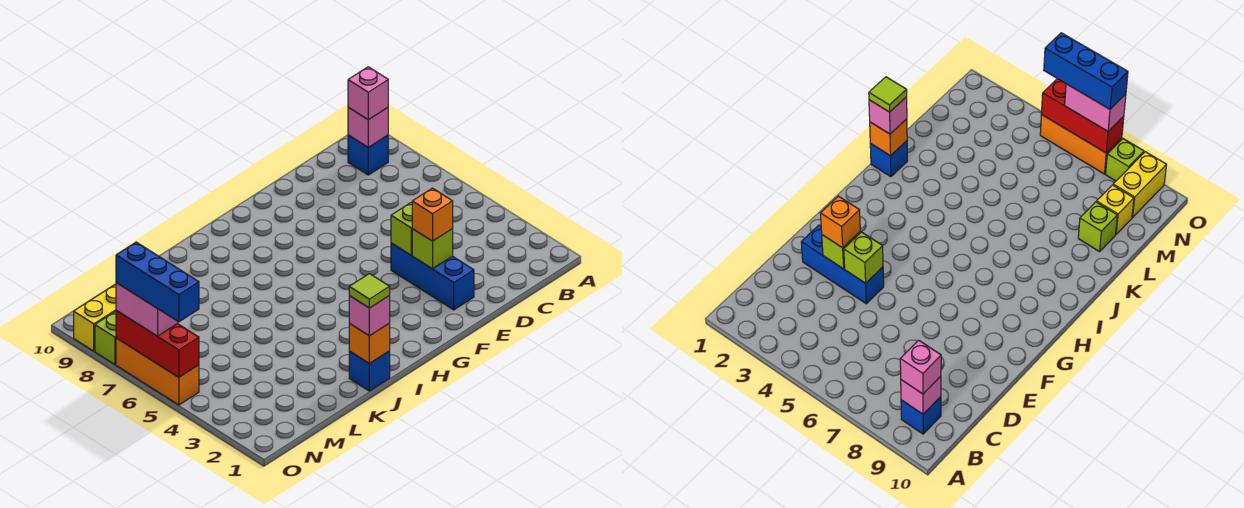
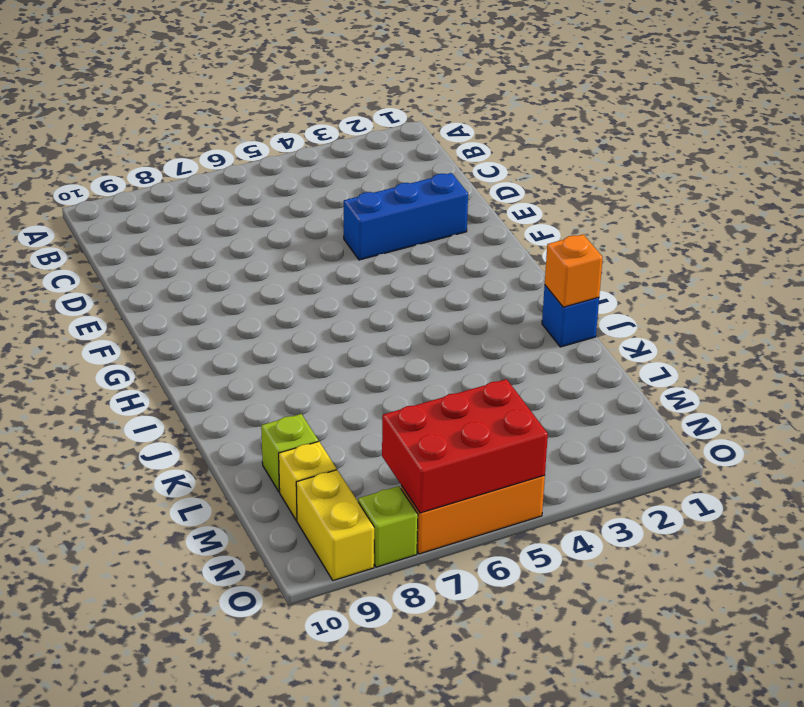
red brick N5:O7 level 2 -> red brick O5:O7 level 2
none -> blue brick B9 level 1
none -> pink brick B9 level 2
none -> lime brick E3 level 2

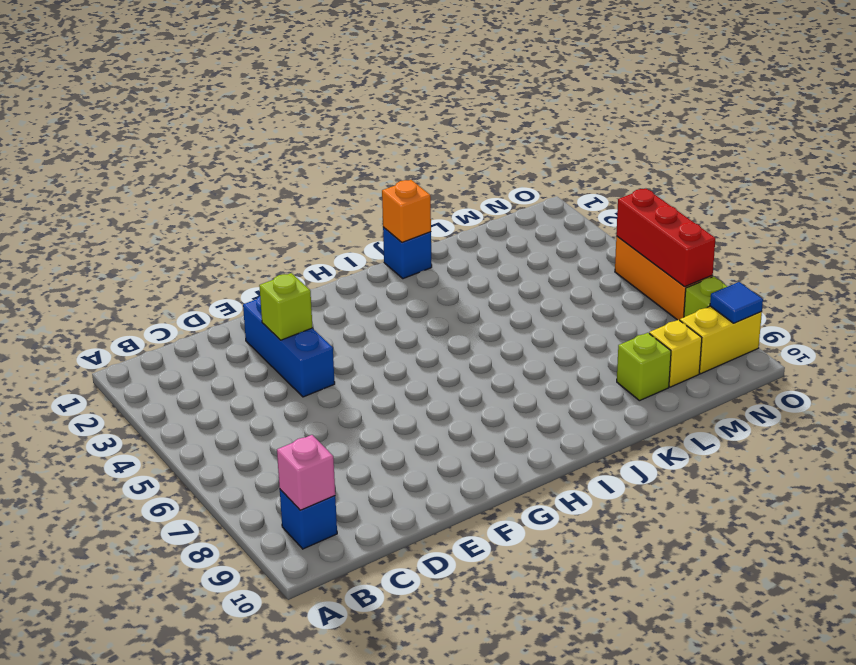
blue tile O9 level 2 -> none
none -> lime brick E4 level 2
none -> pink brick B9 level 3
none -> orange brick E3 level 3

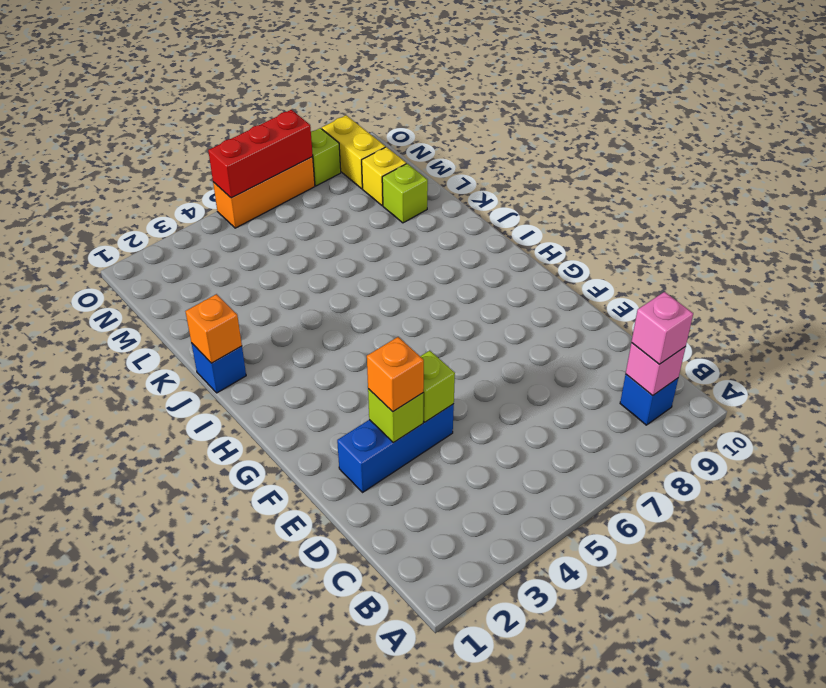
none -> pink brick J1 level 3
none -> pink brick O6:O7 level 3
none -> lime tile J1 level 4

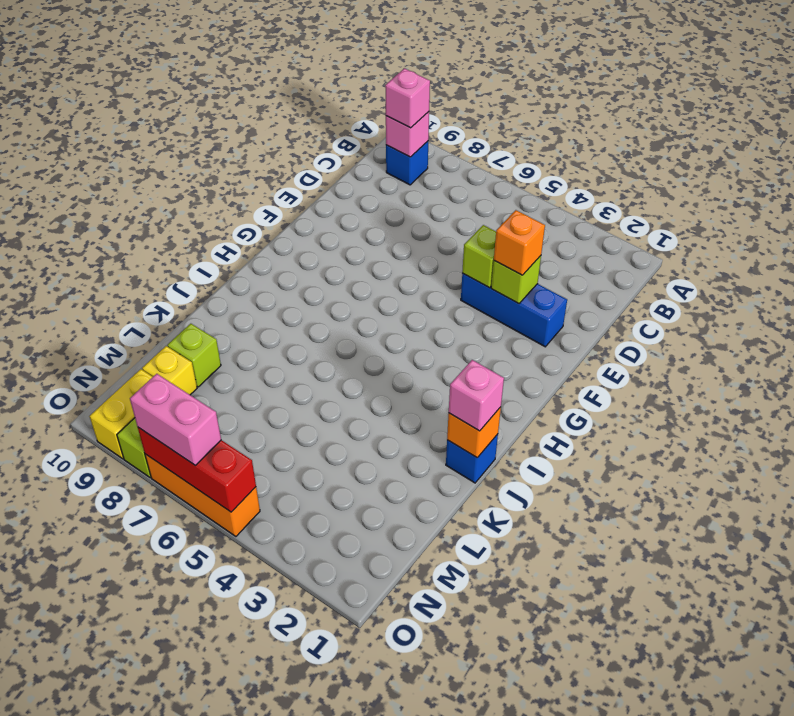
none -> lime tile J1 level 4
none -> blue brick O5:O7 level 4

